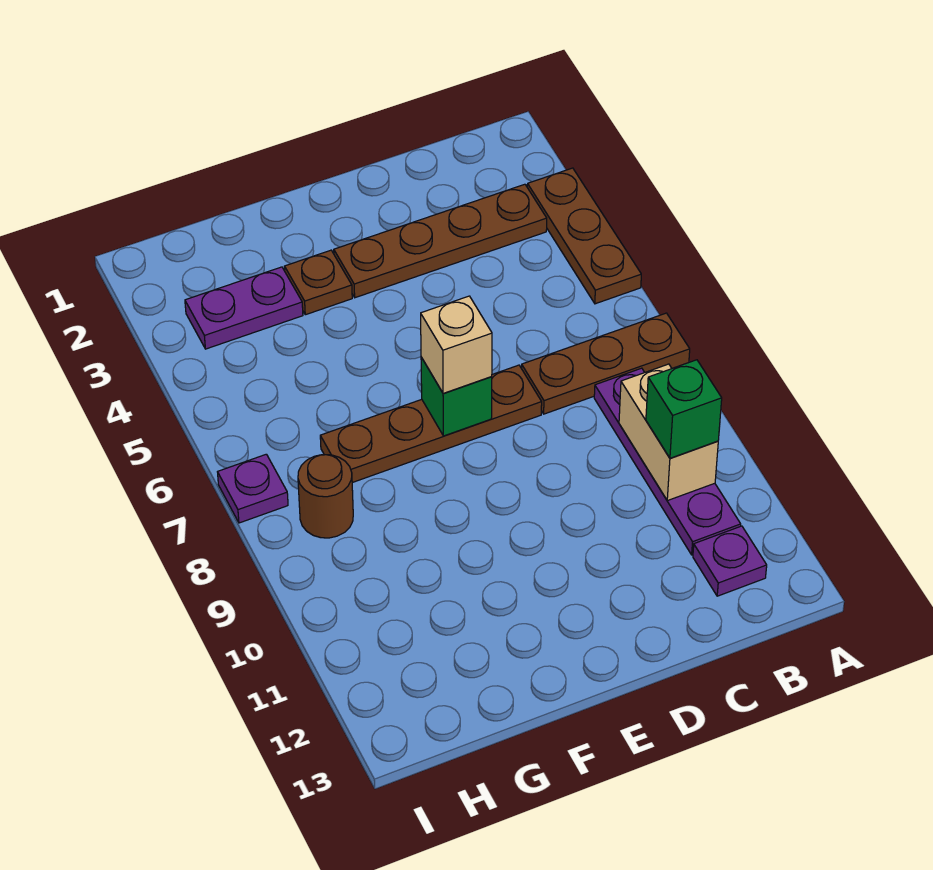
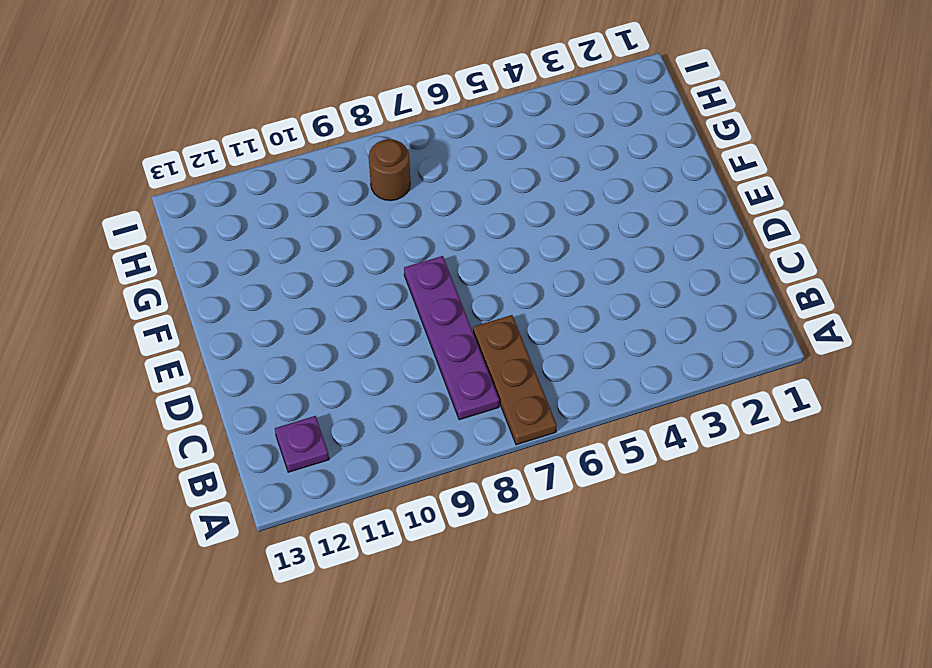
purple plate B8:E8 level 1 -> purple plate B8:B11 level 1
none -> brown plate A3:A5 level 1
none -> brown plate B3:E3 level 1
none -> brown plate D7:G7 level 1

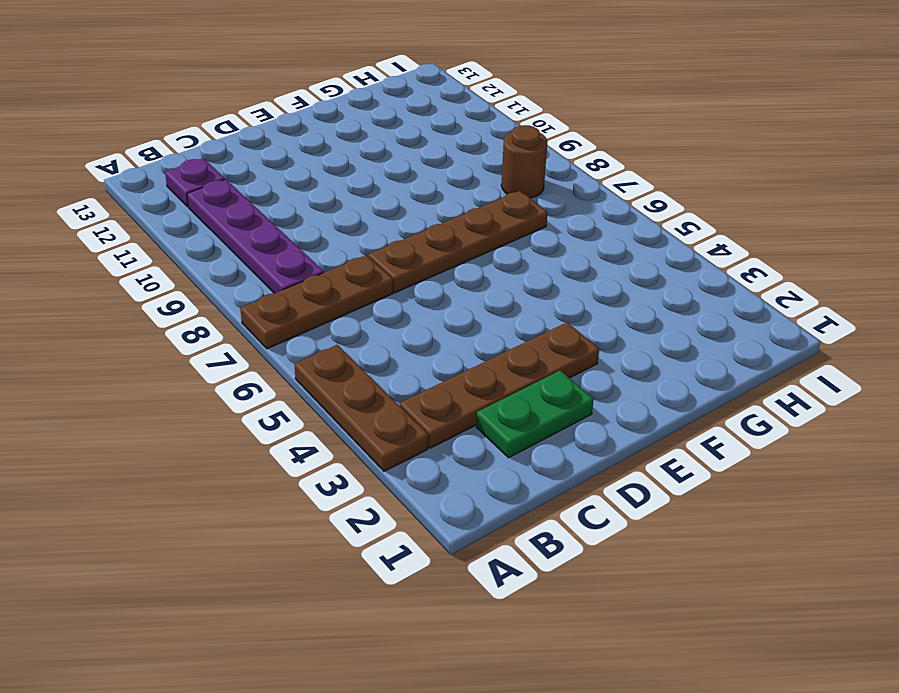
green plate C2:D2 level 1 -> none
none -> brown plate F3 level 1
none -> purple plate G3:H3 level 1
none -> purple plate I7 level 1

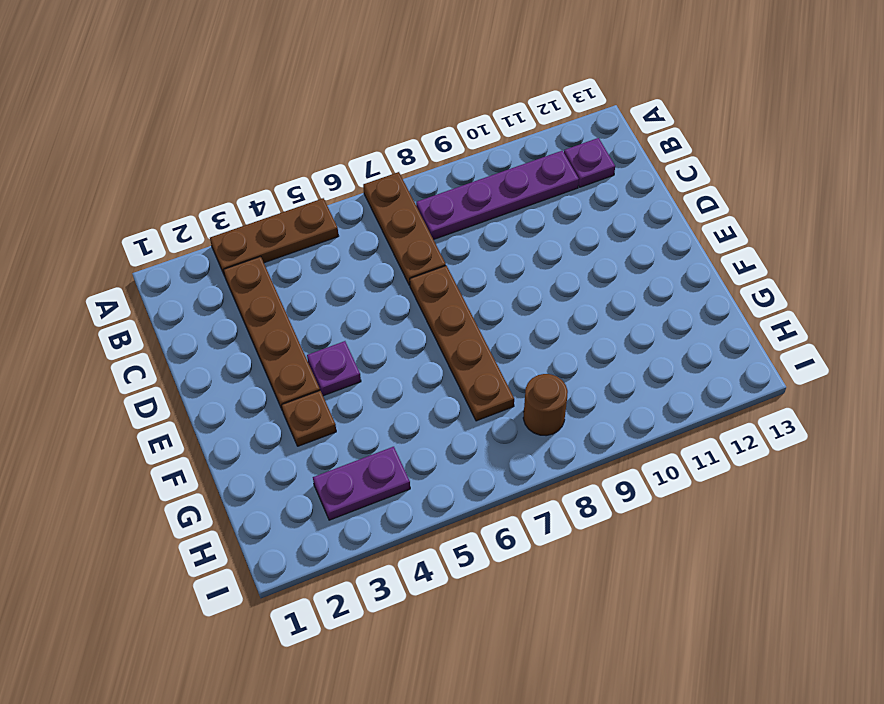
purple plate E4 level 1 -> purple plate I7 level 1
purple plate H3:H4 level 1 -> purple plate G3:H3 level 1
none -> tan brick B9:B10 level 2
none -> green brick E7 level 2
none -> green brick B10 level 3

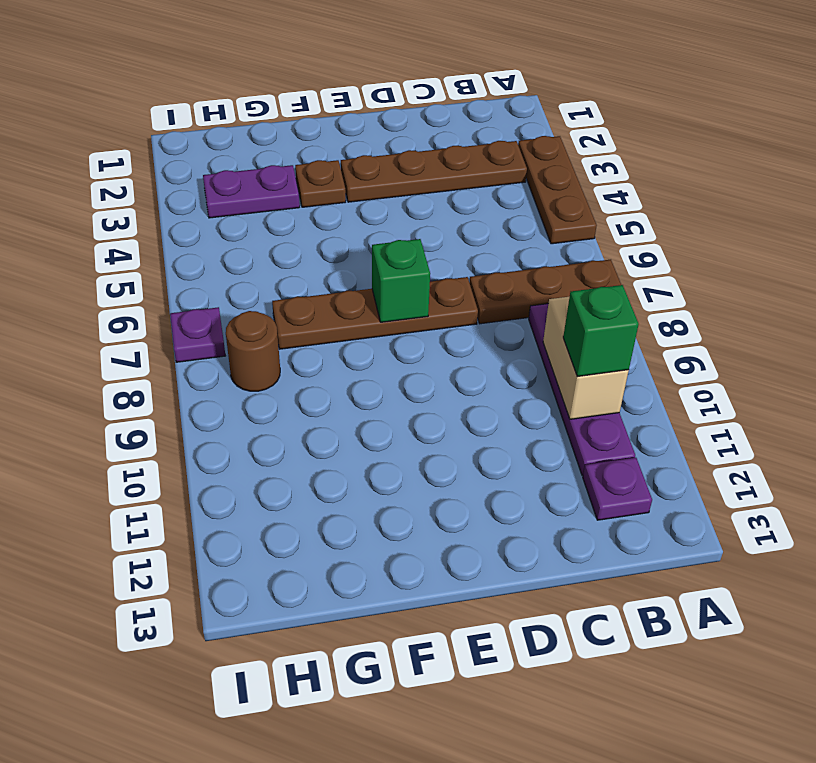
none -> tan brick E7 level 3

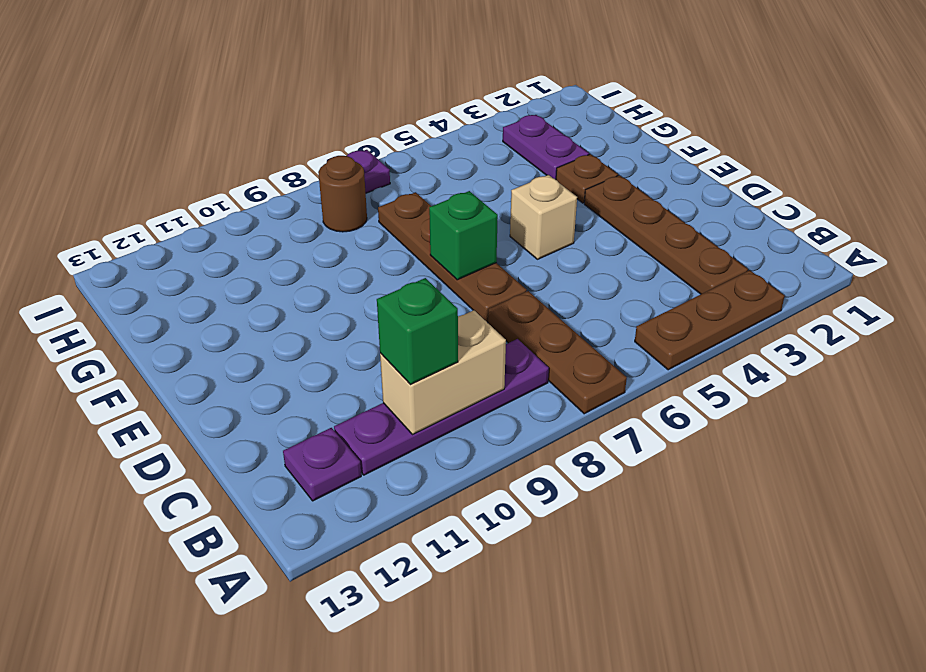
tan brick E5 level 1 -> tan brick E7 level 3

